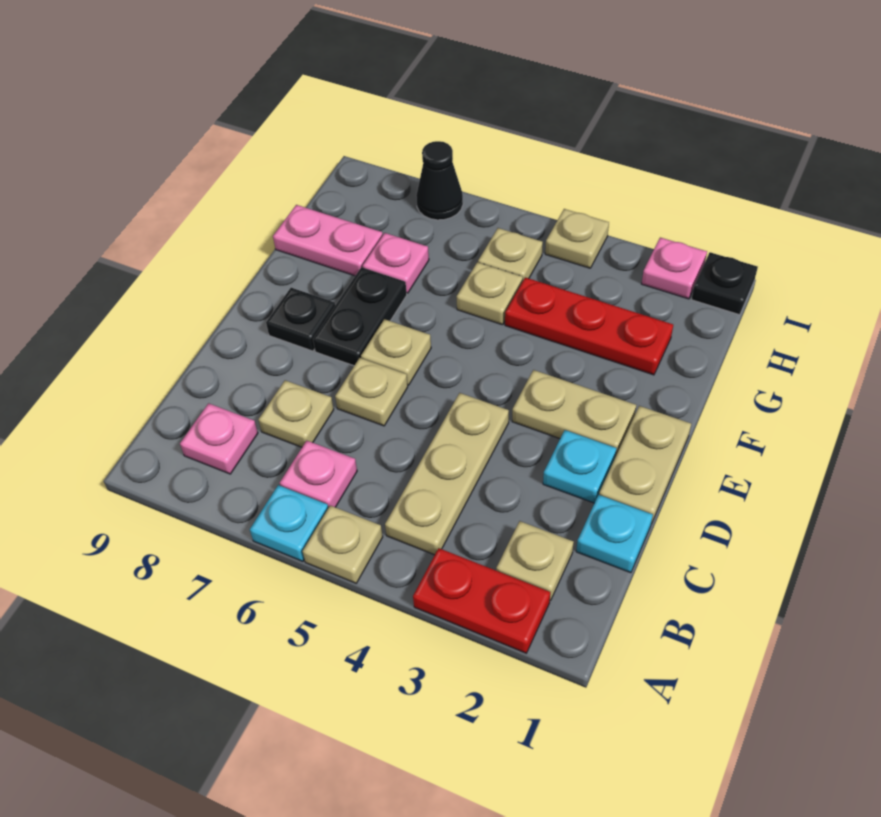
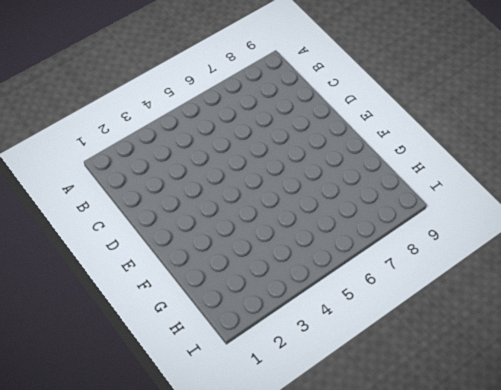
none -> red plate A2:A3 level 1
none -> tan plate A5 level 1
none -> cyan plate A6 level 1

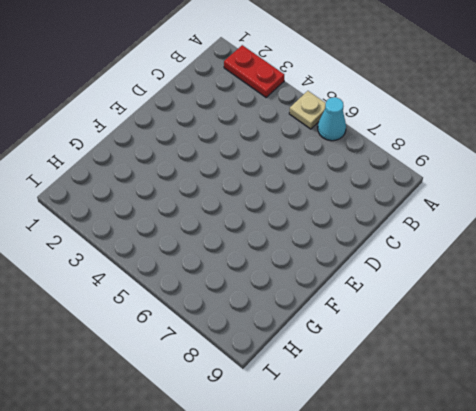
cyan cone A6 level 1 -> cyan plate A6 level 1
none -> tan plate B2 level 1
none -> tan plate B4:D4 level 1
none -> pink plate B6 level 1

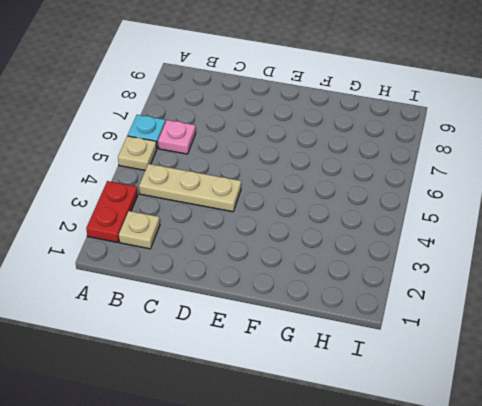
none -> pink plate B8 level 1
none -> cyan plate C1 level 1
none -> tan plate C7 level 1

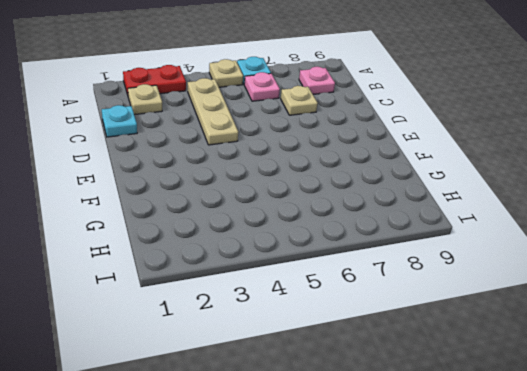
none -> tan plate D1:E1 level 1
none -> cyan plate D2 level 1
none -> tan plate D6 level 1

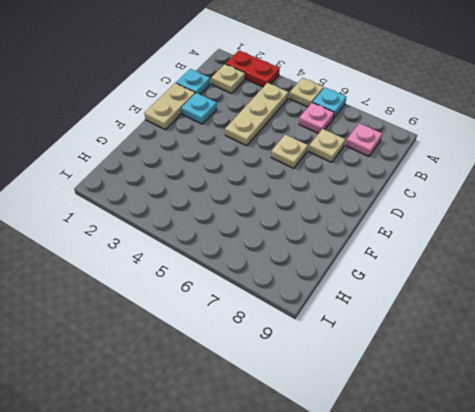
none -> tan plate E2:E3 level 1
none -> tan plate E6 level 1
none -> black plate E7:F7 level 1

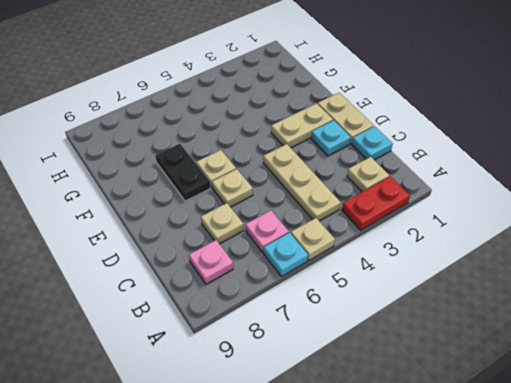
none -> black plate E8 level 1
none -> red plate G2:G4 level 1
none -> tan plate G5 level 1

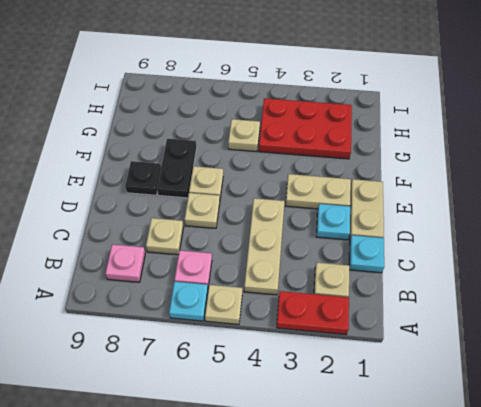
red plate G2:H4 level 1 -> red plate G2:G4 level 1
none -> pink plate G7 level 1
none -> pink plate G8:G9 level 1
none -> tan plate H5 level 1

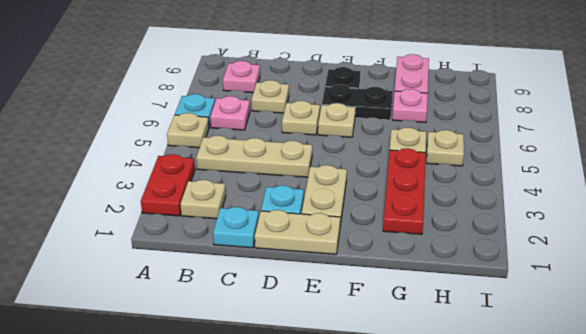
none -> black plate I1 level 1
none -> pink plate I2 level 1
none -> tan plate I4 level 1

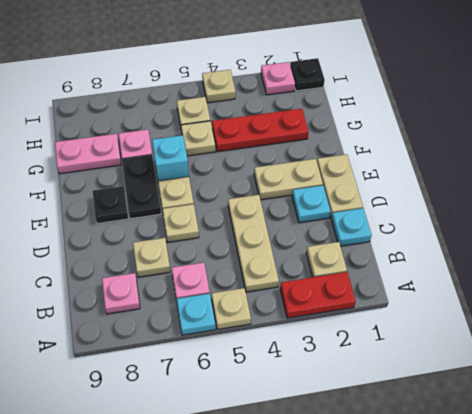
cyan brick F6 level 1 -> none
none -> black cone I7 level 1

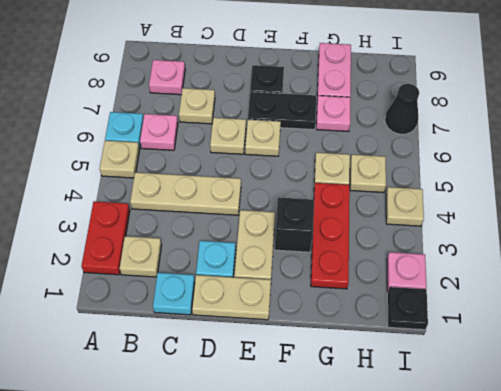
black brick F3 level 1 -> none

